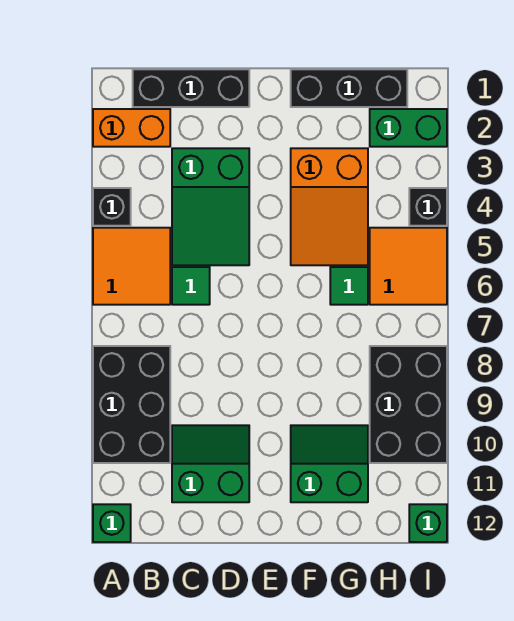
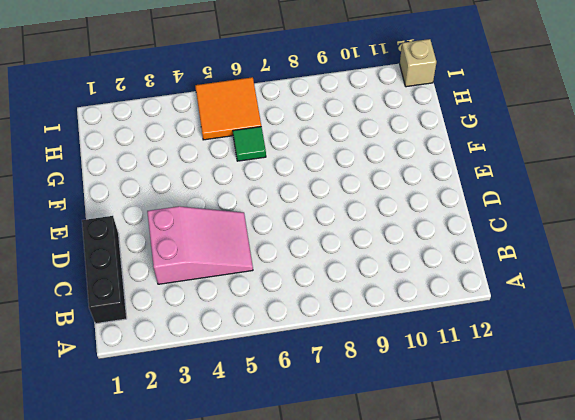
pink slope C3:D5 level 1 top 3 -> green slope C3:D5 level 1 top 3
tan brick I12 level 1 -> green brick I12 level 1
none -> orange brick A2:B2 level 1
none -> black brick A4 level 1
none -> orange tile A5:B6 level 1

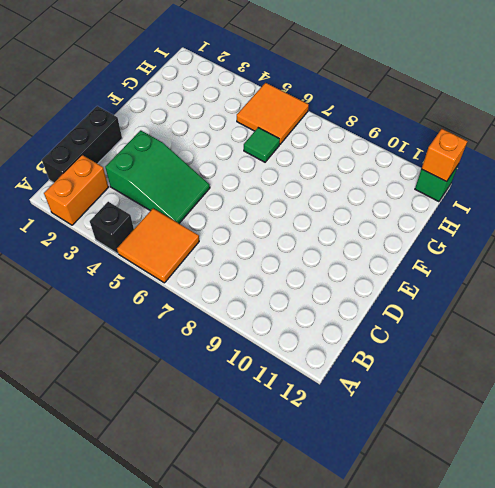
orange brick I12 level 2 -> none
none -> black brick A8:B10 level 1
none -> green brick A12 level 1
none -> green tile C6 level 1

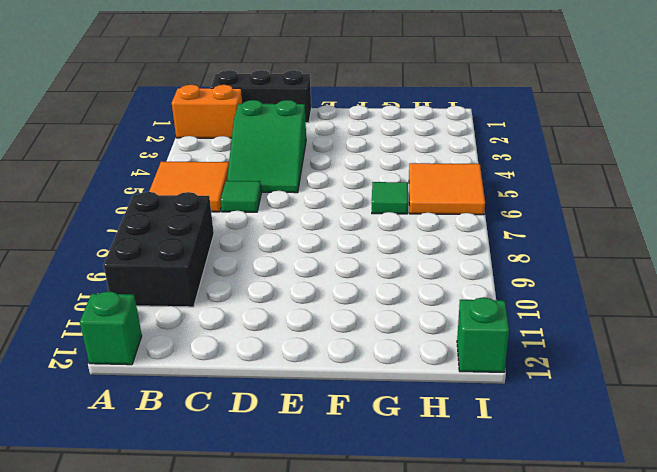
none -> black brick A4 level 1
none -> green slope C10:D11 level 1 top 11
none -> black brick F1:H1 level 1

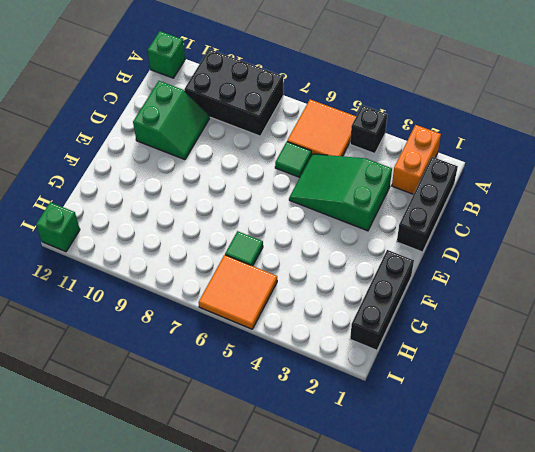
none -> orange slope F3:G5 level 1 top 3
none -> green slope F10:G11 level 1 top 11
none -> green brick H2:I2 level 1

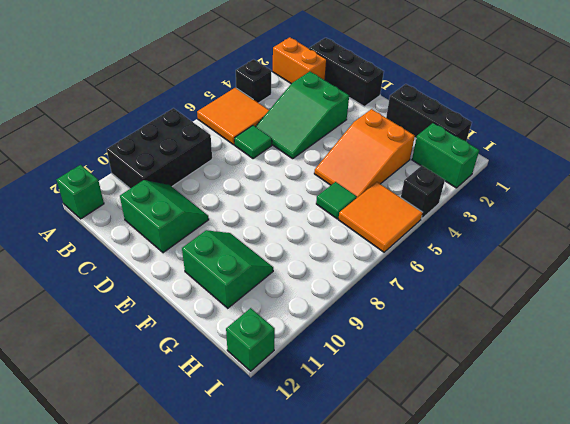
none -> black brick H8:I10 level 1

